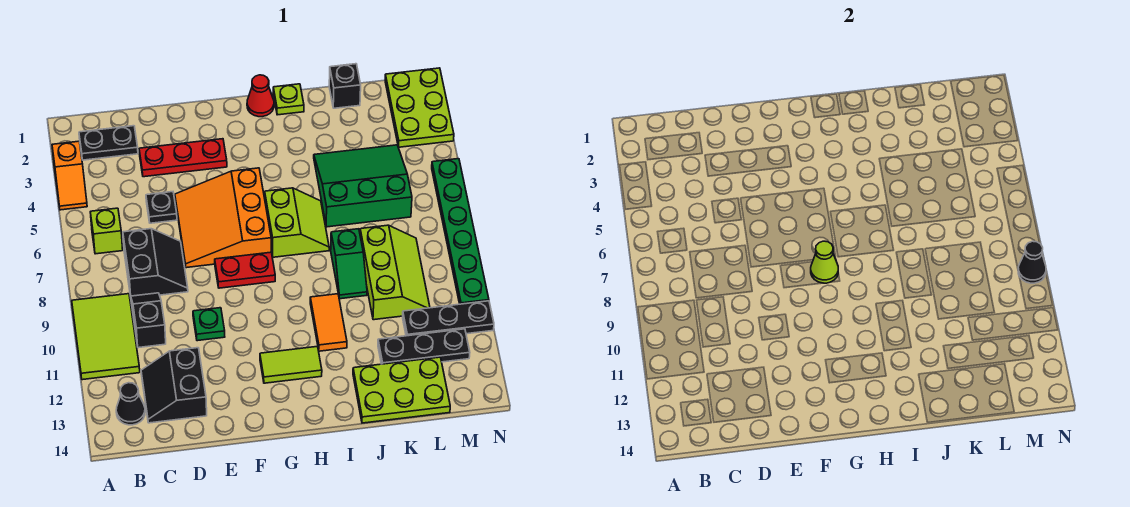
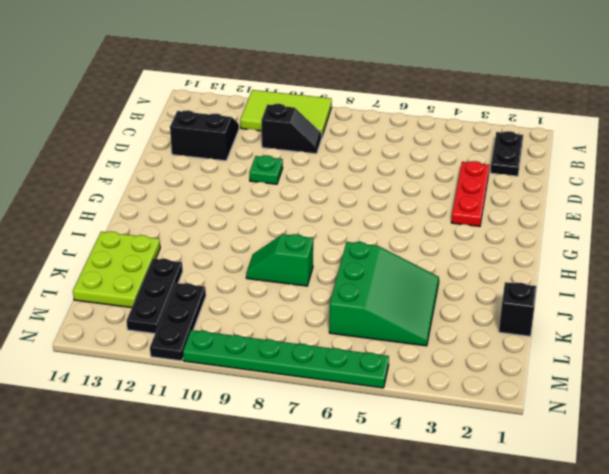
none -> orange slope A3:A4 level 1 top 3
none -> lime brick B6 level 1
none -> black cone B13 level 1

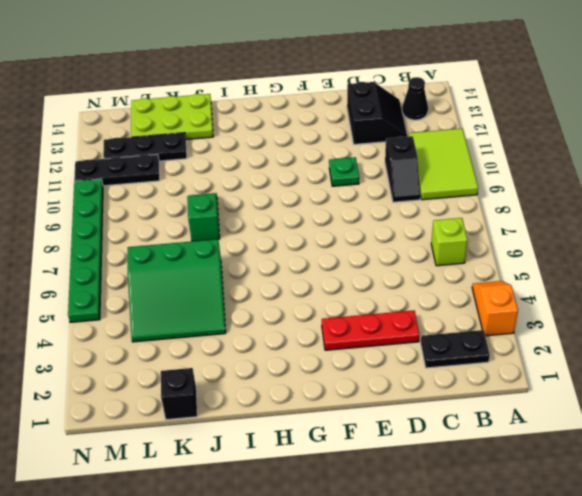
none -> black slope C7:D8 level 1 top C
none -> black plate D5 level 1
none -> orange slope E5:G7 level 1 top G

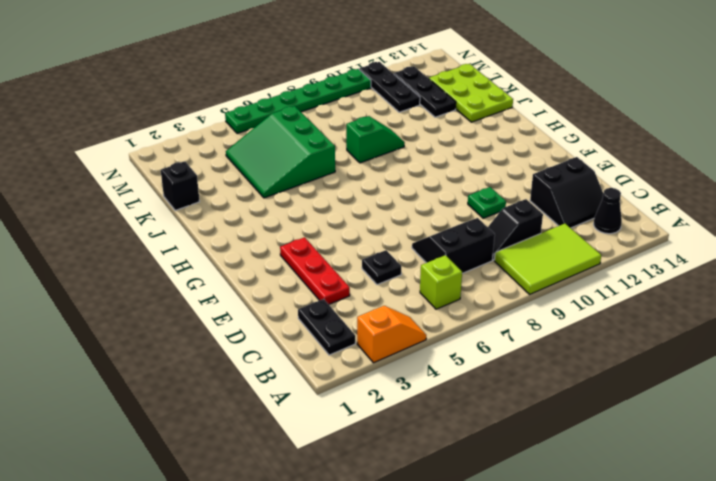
none -> orange slope E5:G7 level 1 top G
none -> red plate F8:G8 level 1
none -> lime tile G12:H12 level 1

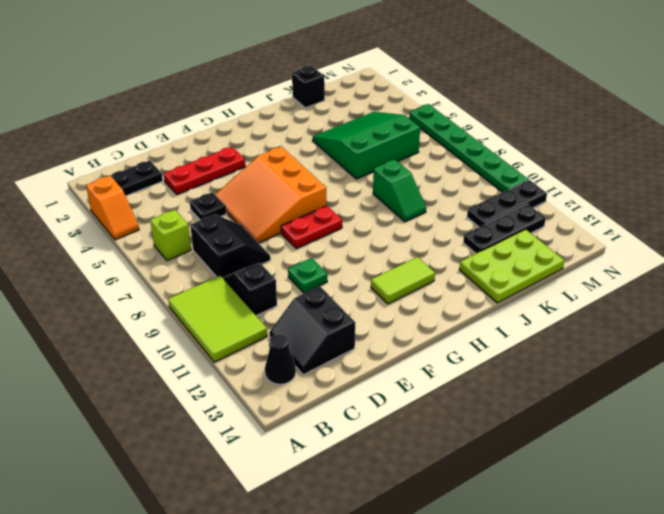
none -> red cone H1 level 1
none -> lime slope H6:I7 level 1 top H
none -> lime plate I1 level 1

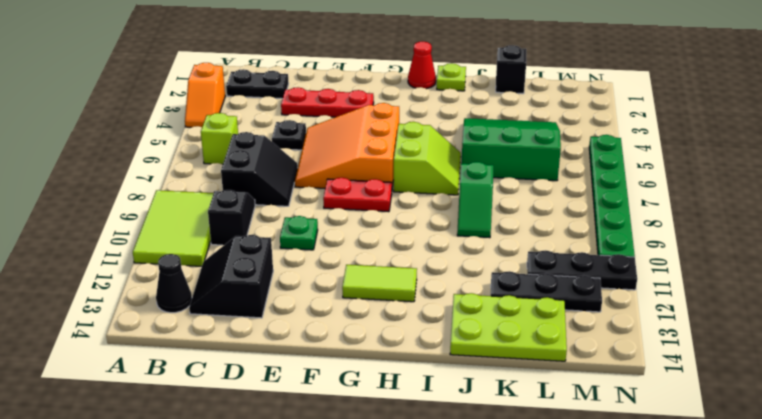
none -> orange tile I10:I11 level 1
none -> lime slope K8:L10 level 1 top K
none -> lime plate M1:N3 level 1

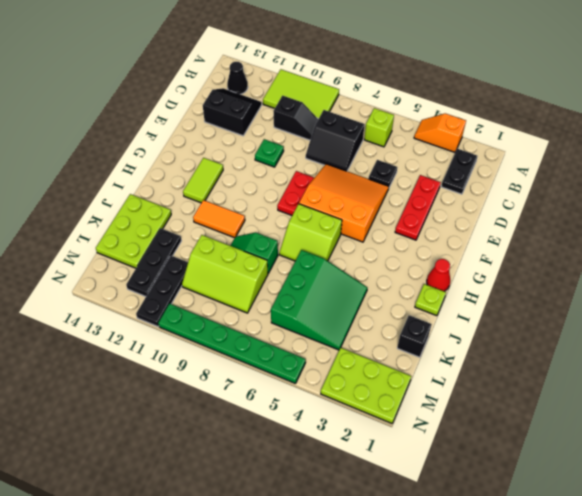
none -> lime cone G8 level 2
none -> black cone N9 level 2

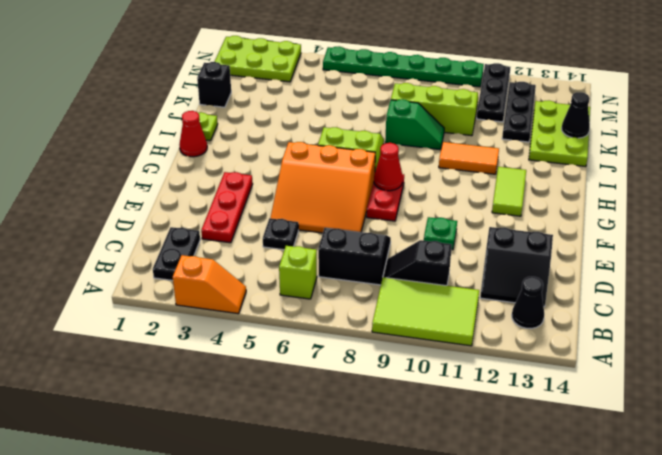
red cone G8 level 2 -> lime cone G8 level 2
black cone K14 level 2 -> black cone N9 level 2
none -> green slope J4:L6 level 1 top 6

